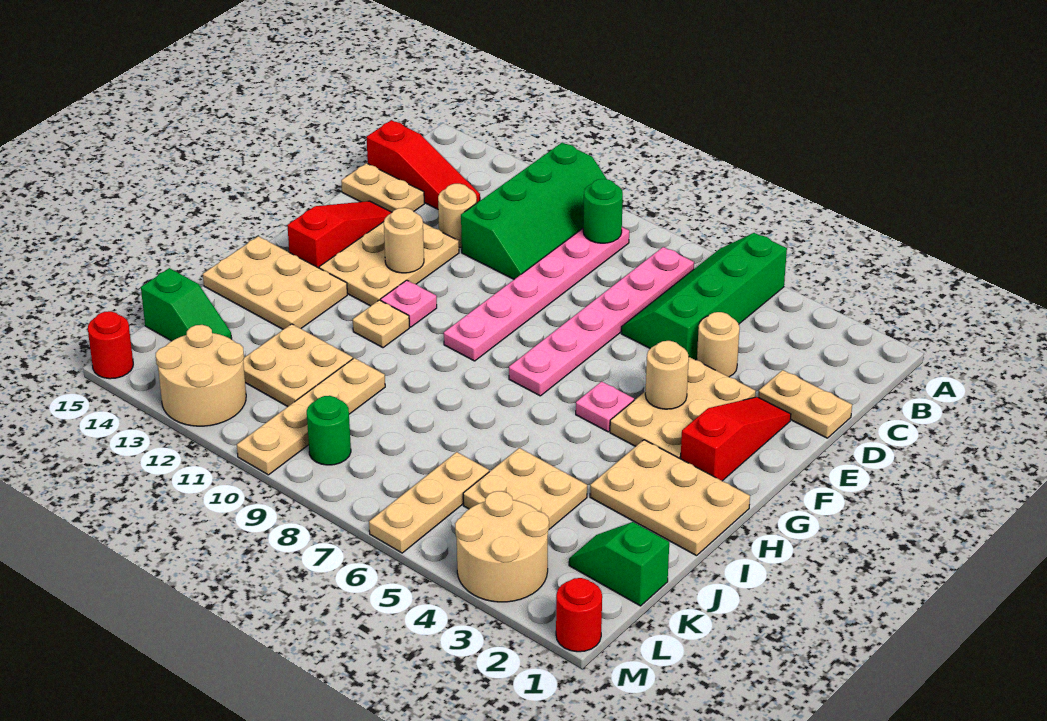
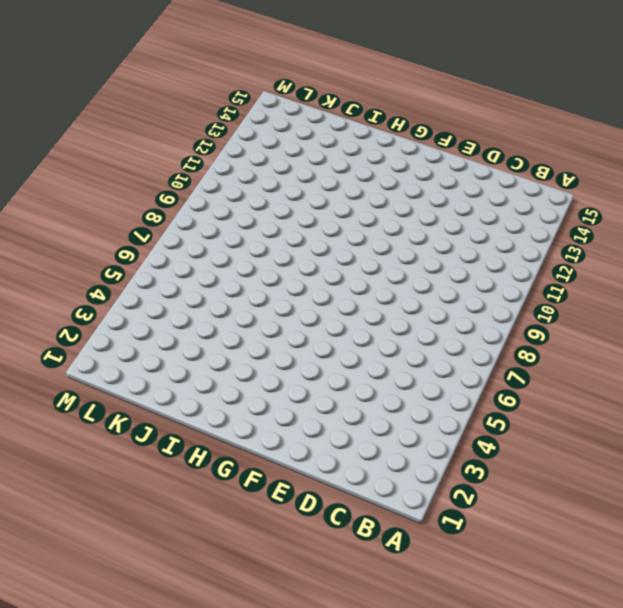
none -> green slope A5:D6 level 1 top 5
none -> green slope A10:D11 level 1 top 11
none -> pink plate B7:G7 level 1
none -> pink plate B9:G9 level 1

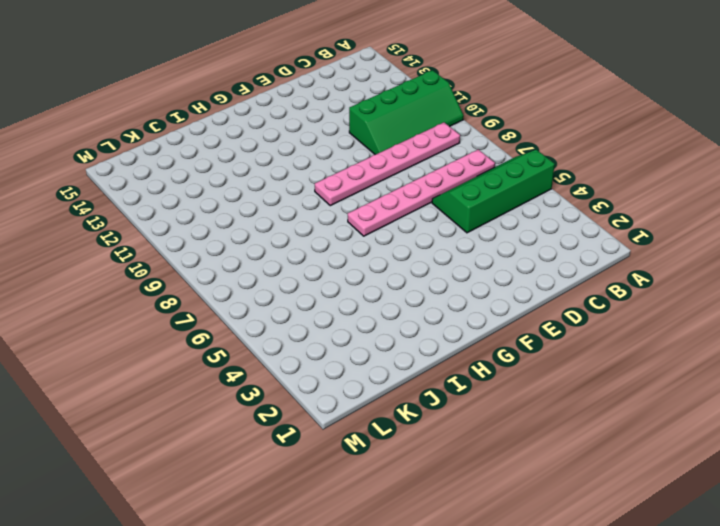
none -> red slope C13:C15 level 1 top 15
none -> tan plate D1:D2 level 1
none -> tan round brick D4 level 1
none -> tan round brick D12 level 1

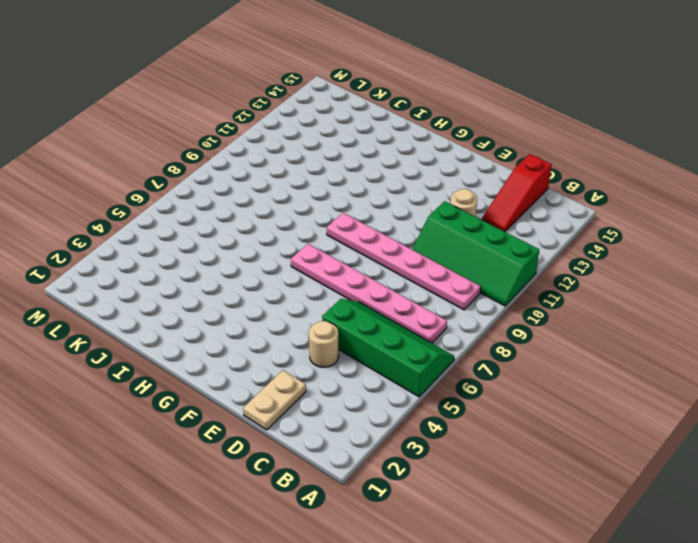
none -> tan plate D14:D15 level 1
none -> red slope E2:G2 level 1 top G
none -> tan plate E3:G4 level 1
none -> tan plate E12:G13 level 1

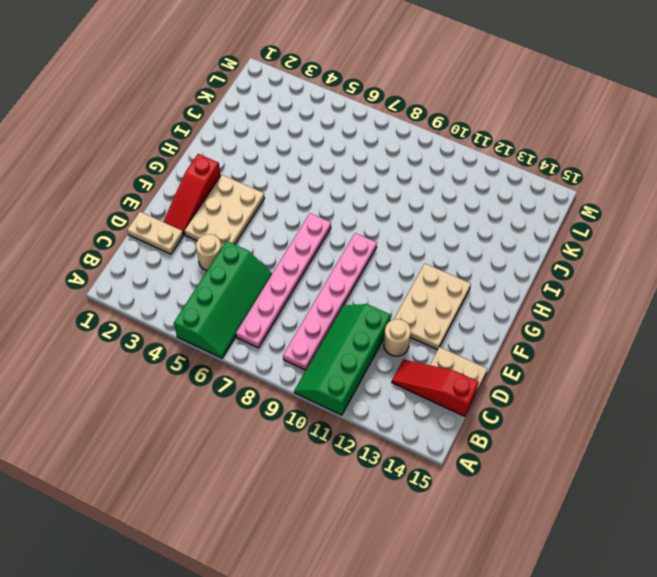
none -> red slope E14:G14 level 1 top G
none -> pink plate G5 level 1
none -> pink plate G11 level 1
none -> tan plate H1:I3 level 1

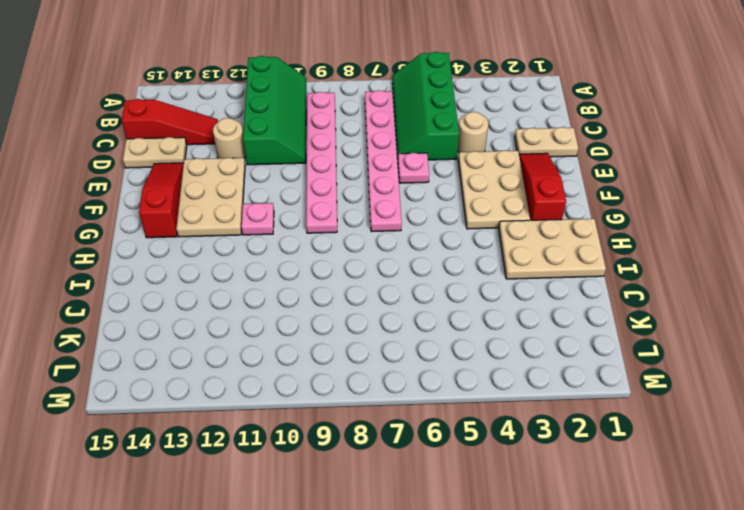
pink plate E6 level 1 -> pink plate G5 level 1
none -> tan plate H11 level 1
none -> tan plate H13:I15 level 1
none -> tan plate J4:K5 level 1
none -> tan plate J10:M10 level 1

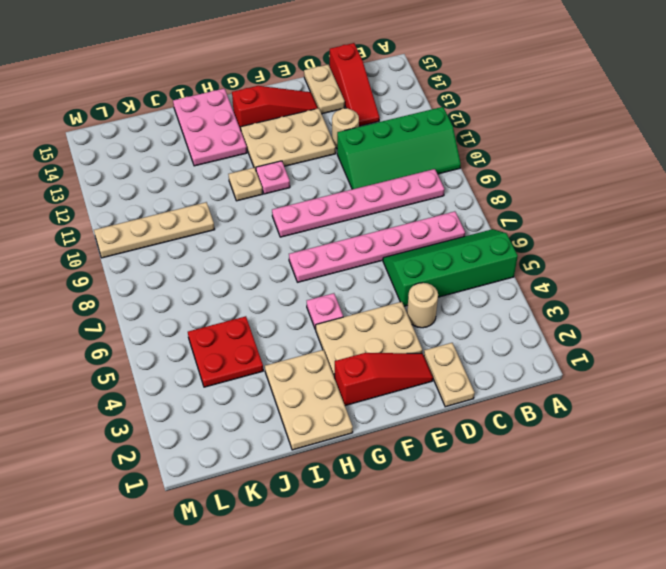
pink plate H13:I15 level 1 -> tan plate H13:I15 level 1
red plate J4:K5 level 1 -> tan plate J4:K5 level 1
none -> tan plate J11:K12 level 1
none -> green slope K1:K2 level 1 top 1
none -> tan plate K6:M6 level 1
none -> green slope K14:K15 level 1 top 15

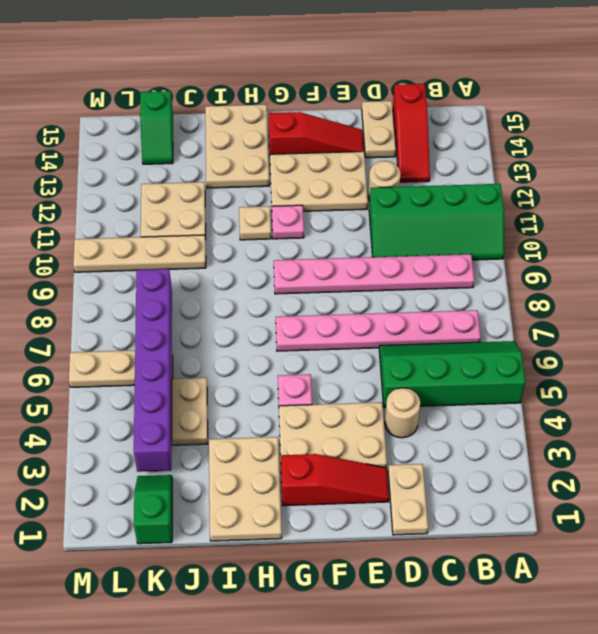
purple brick K3:K8 level 2 -> none
none -> tan round brick L3:M4 level 1
none -> green round brick L9 level 1
none -> tan round brick L12:M13 level 1
none -> red round brick M1 level 1

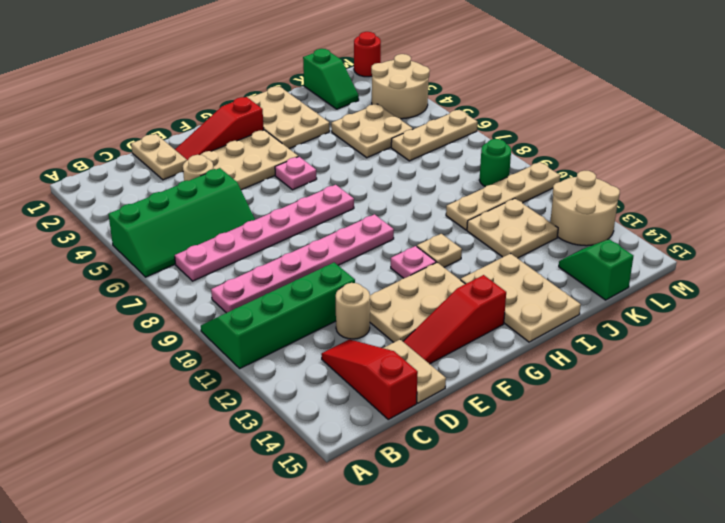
none -> red round brick M15 level 1
none -> green round brick B9 level 2
none -> tan round brick F4 level 2
none -> tan round brick F12 level 2

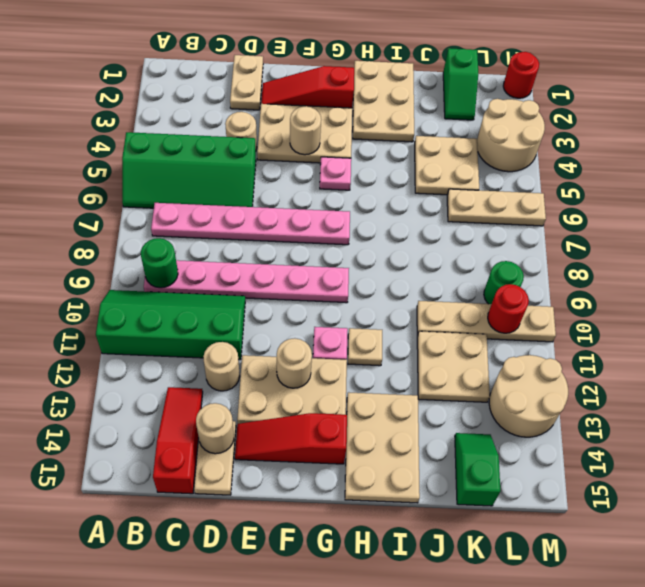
tan round brick D14 level 2 -> none
red round brick L10 level 2 -> red round brick M15 level 1

